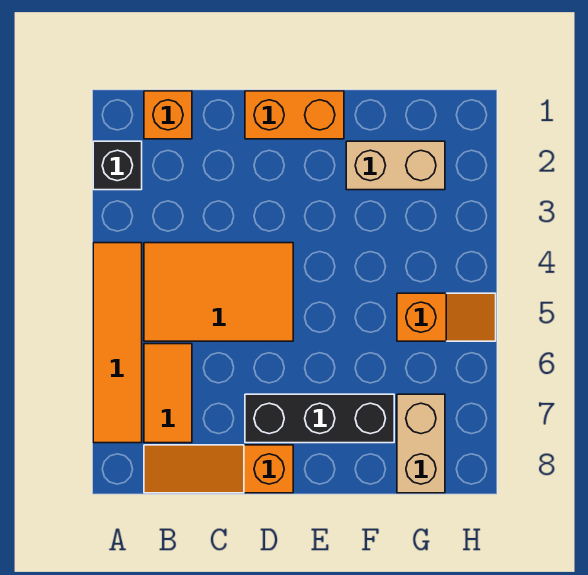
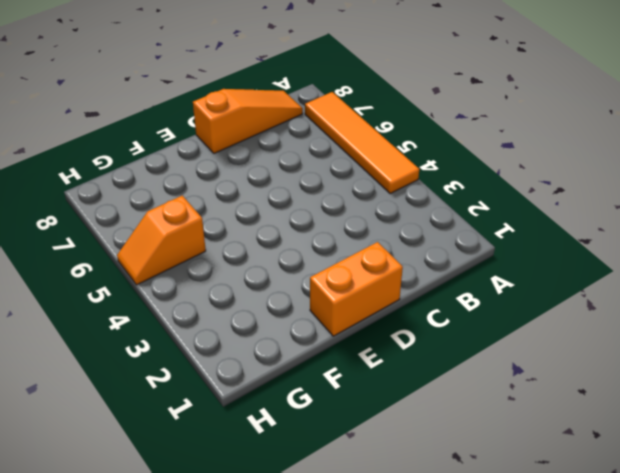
none -> black brick A2 level 1
none -> orange brick B1 level 1

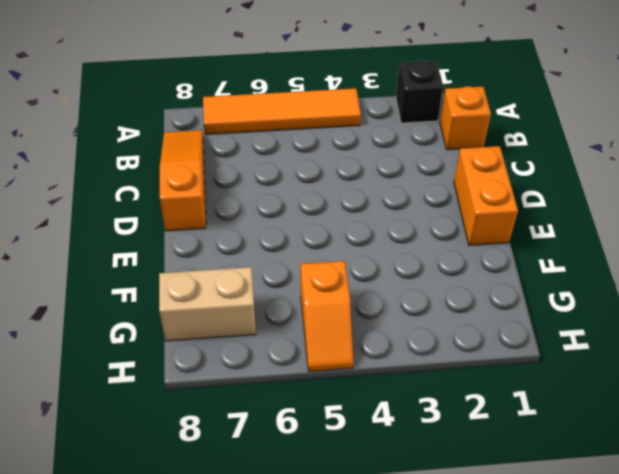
none -> orange tile B4:D5 level 1
none -> orange tile B6:B7 level 1

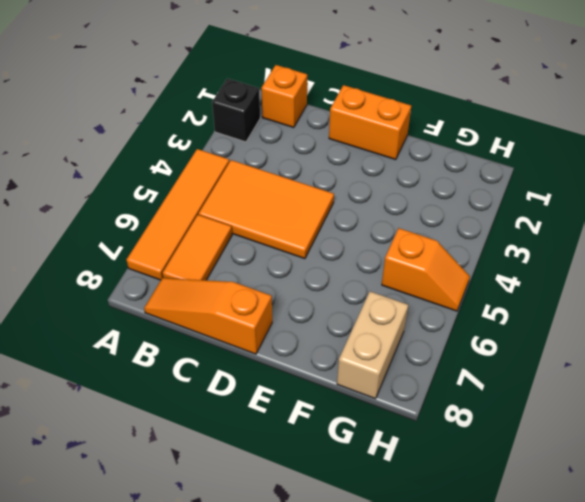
none -> black brick D7:F7 level 1
none -> tan brick F2:G2 level 1

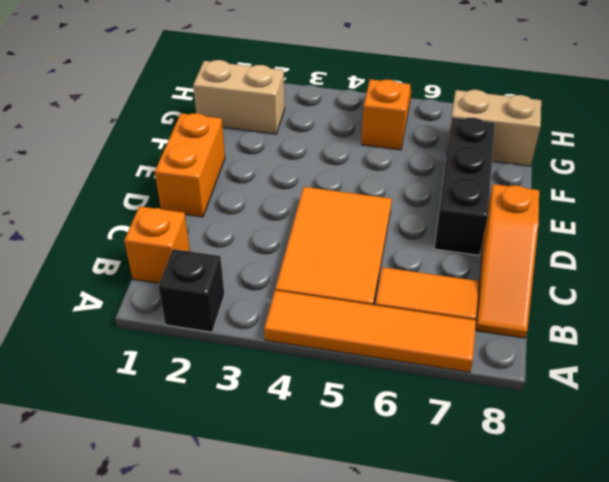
tan brick G1:G2 level 1 -> tan brick F2:G2 level 1

